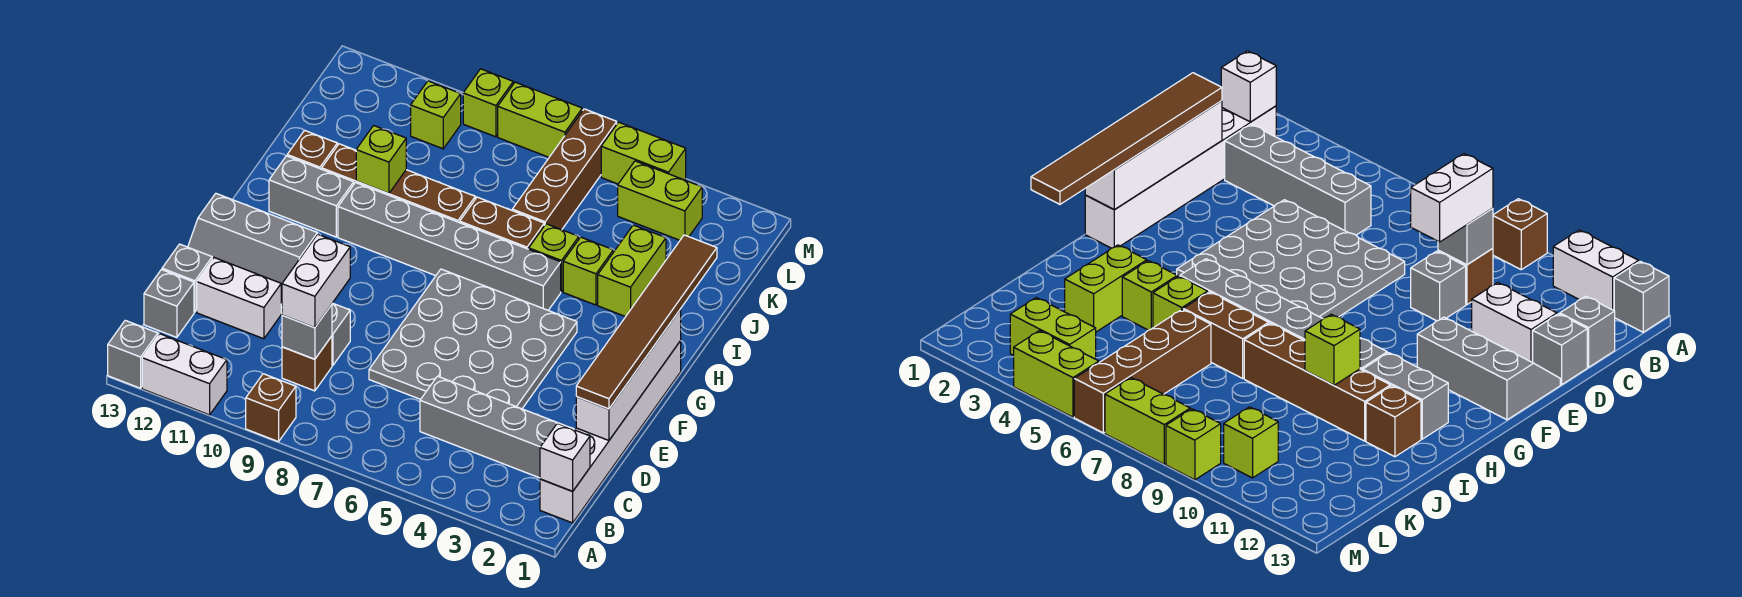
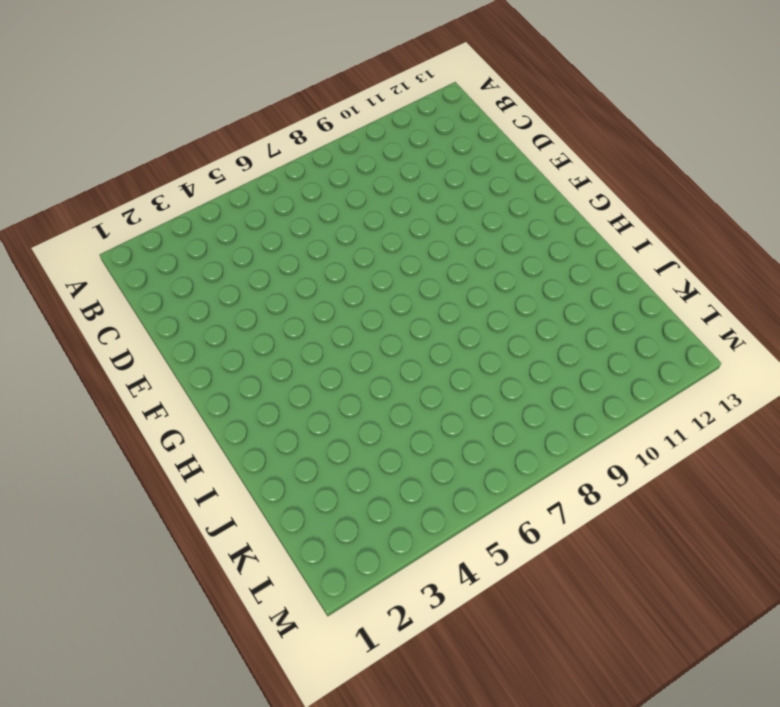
none -> brown brick A9 level 1
none -> white brick A11:A12 level 1
none -> grey brick A13 level 1
none -> white brick B1:G1 level 1

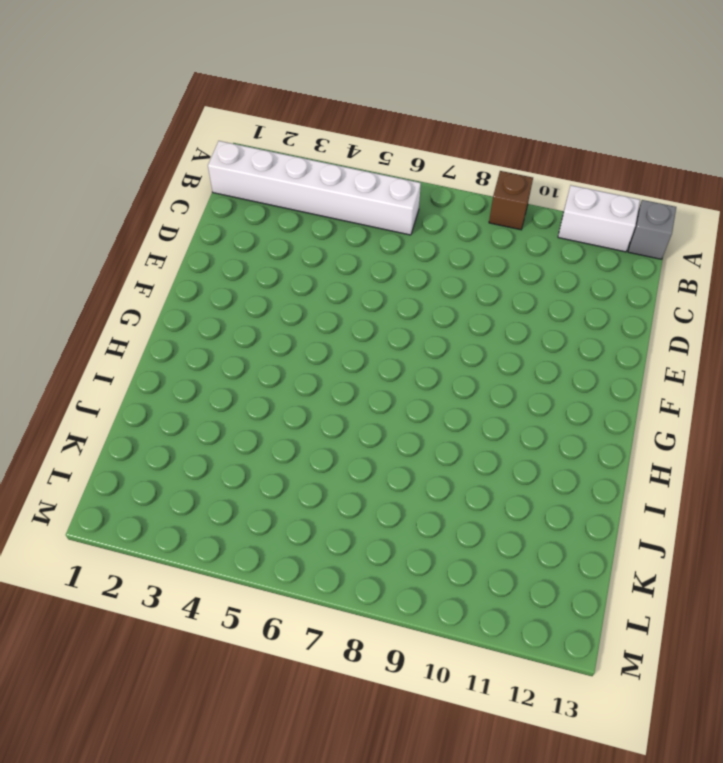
white brick B1:B6 level 1 -> white brick B1:G1 level 1
none -> grey brick C2:C5 level 1
none -> brown brick C9 level 1
none -> grey brick C13 level 1
none -> grey plate D4:G7 level 1

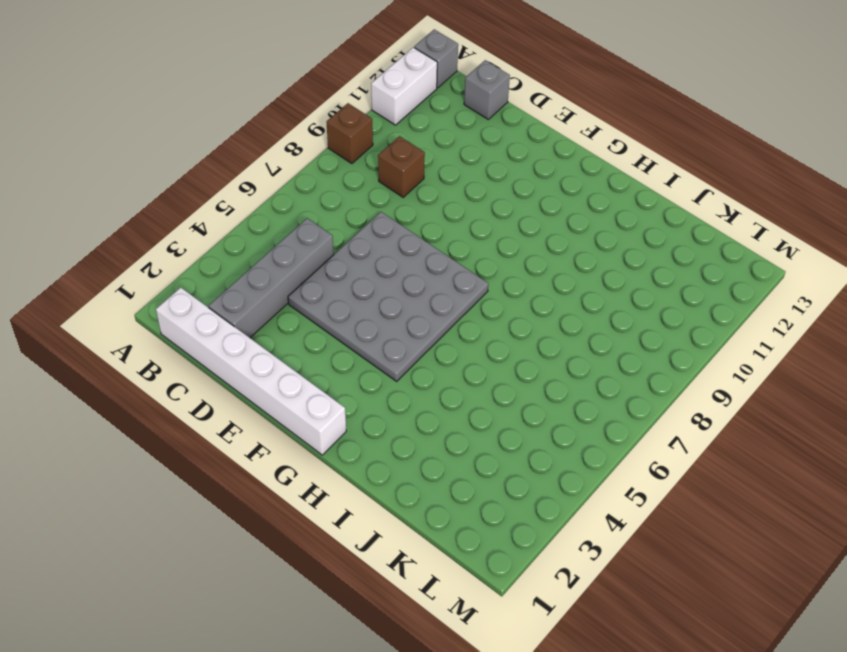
none -> grey brick D9 level 1
none -> white brick D11:D12 level 1
none -> grey brick D13 level 1
none -> grey slope E11:F13 level 1 top F

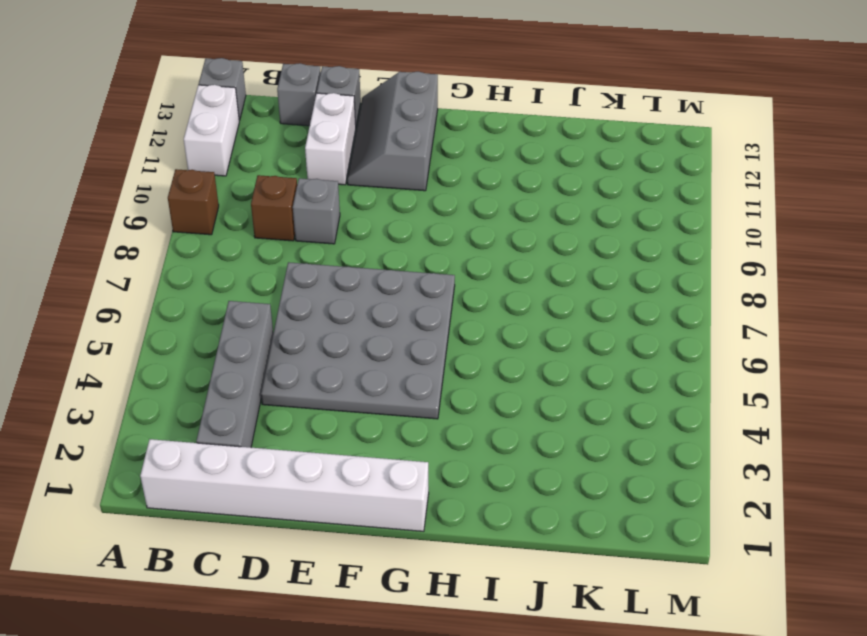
none -> grey brick H5:H10 level 1
none -> grey brick H11:H12 level 1
none -> lime brick I3:J3 level 1
none -> lime brick I4 level 1

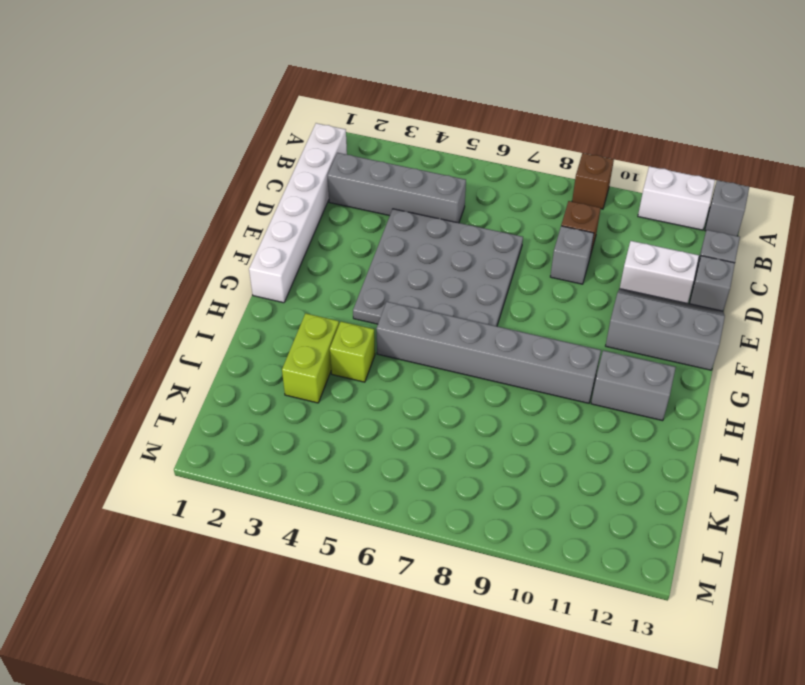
none -> lime brick I5 level 1
none -> brown brick I6:I7 level 1
none -> brown brick I8:I11 level 1
none -> brown brick I12 level 1

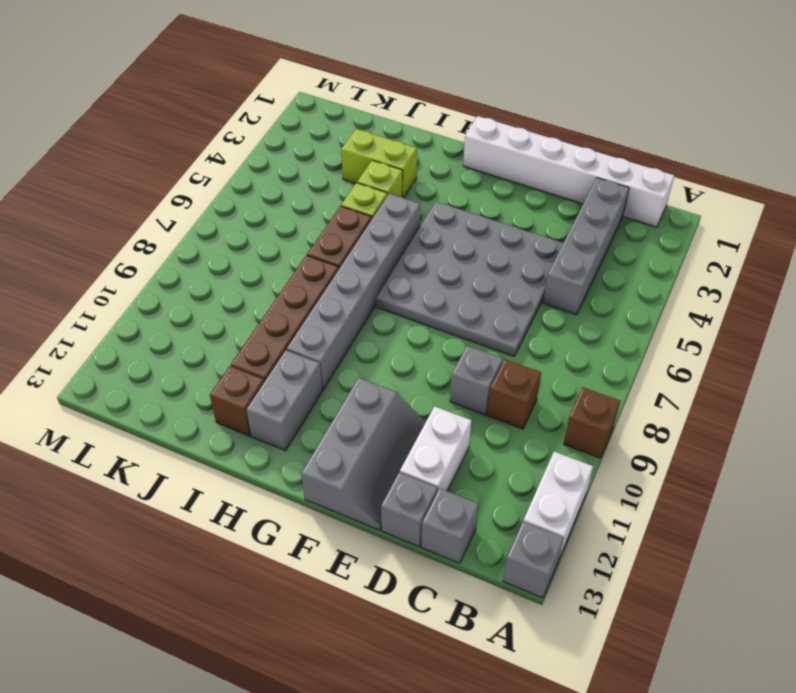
none -> brown brick J6:M6 level 1
none -> lime brick L3:L4 level 1
none -> lime brick L10 level 1
none -> lime brick M4:M5 level 1

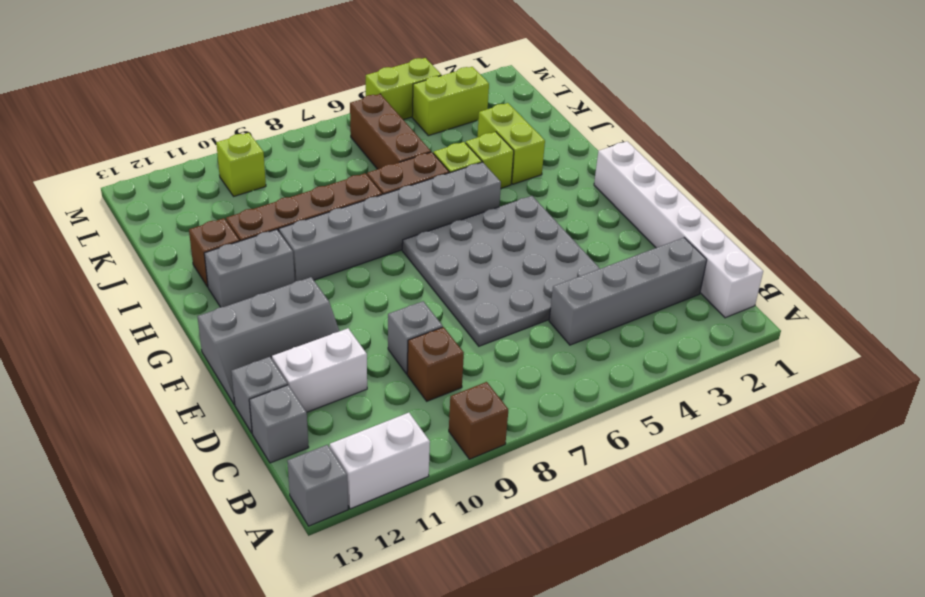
brown brick J6:L6 level 1 -> brown brick J6:M6 level 1
none -> lime brick M7:M8 level 1
none -> lime brick M9 level 1
none -> white brick B1 level 2
none -> grey brick C9 level 2

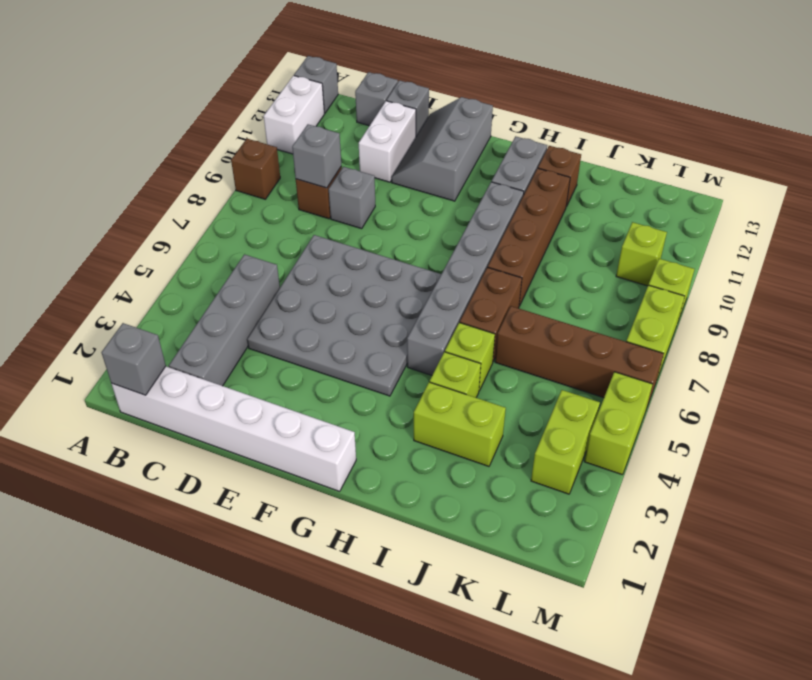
grey brick B1 level 2 -> white brick B1 level 2
none -> white brick D1:G1 level 2
none -> lime brick I10 level 2
none -> white brick C9:D9 level 3
none -> brown tile D1:I1 level 3

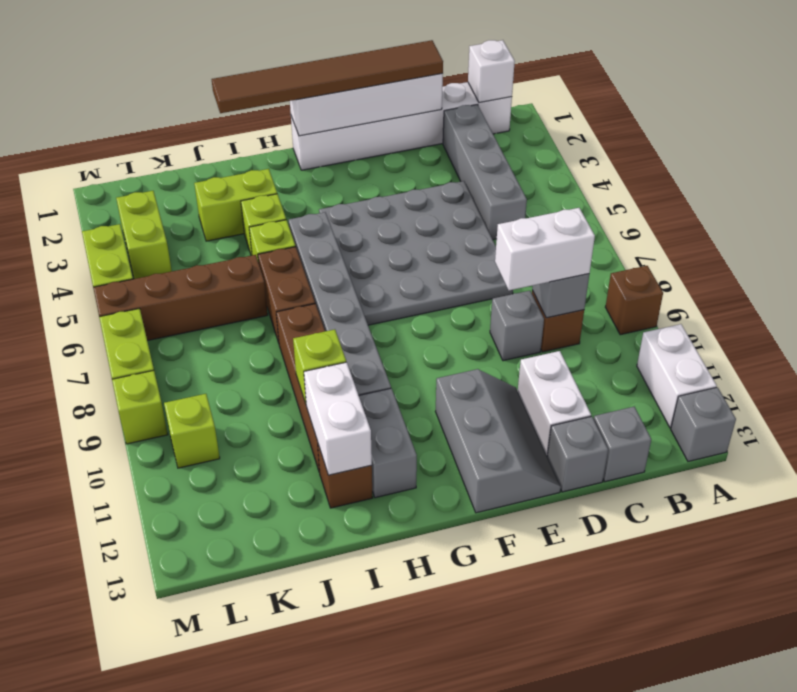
white brick I11:I12 level 2 -> none

